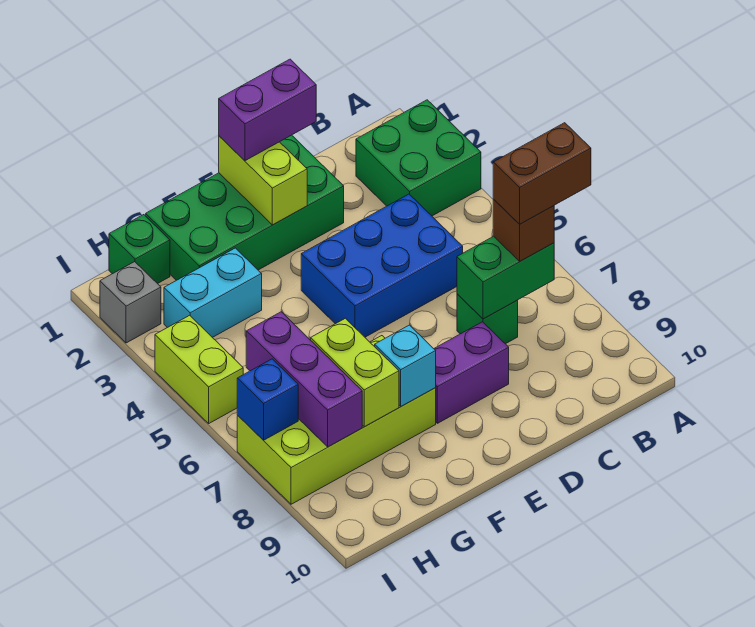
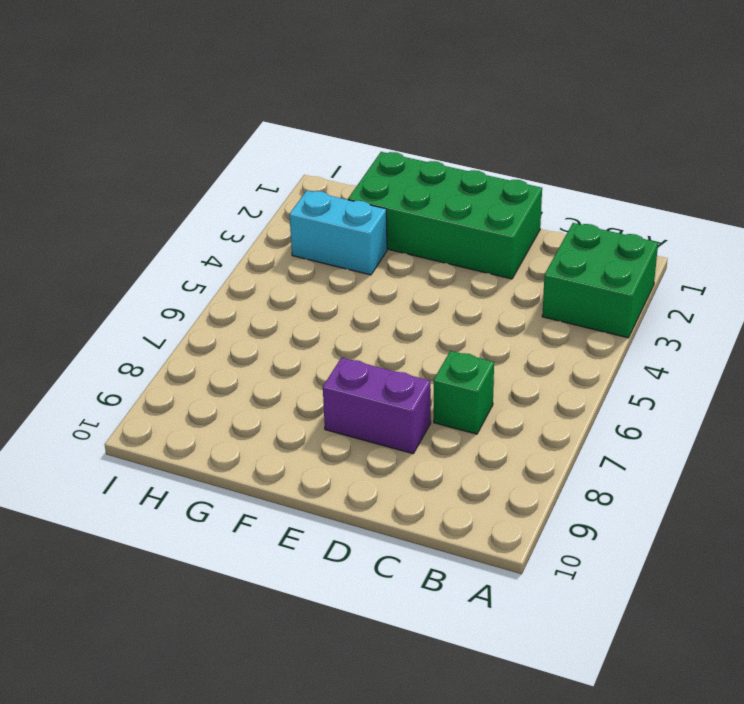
none -> blue brick C4:E5 level 1
none -> lime brick F7:I8 level 1
none -> green brick H1 level 1

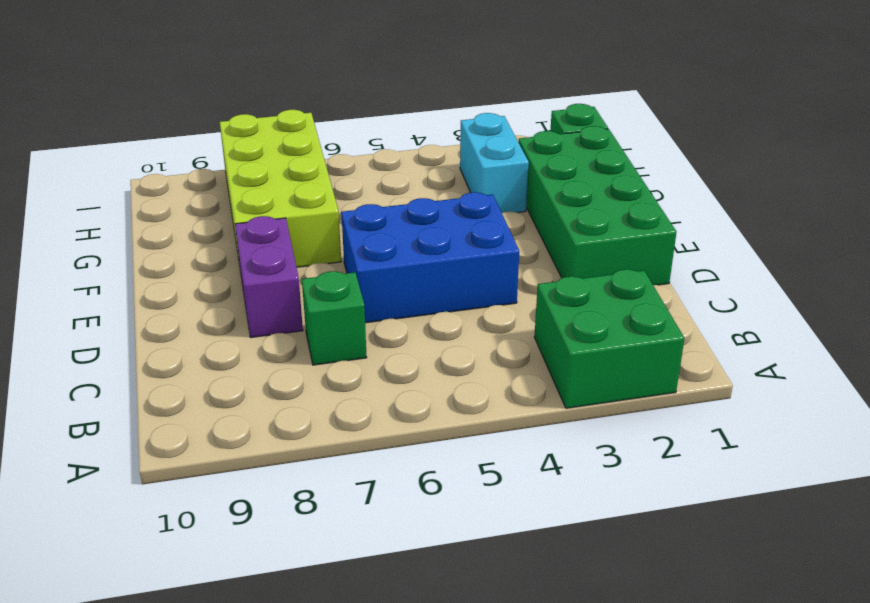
blue brick D4:E6 level 1 -> blue brick C4:E5 level 1
none -> grey brick I2 level 1
none -> lime brick I4:I5 level 1
none -> green brick B7:C7 level 2

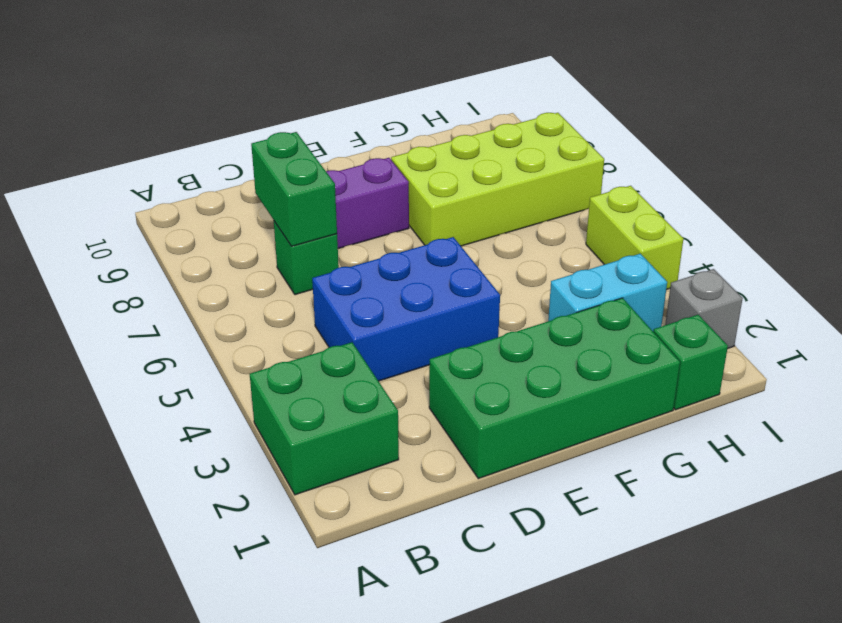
green brick C7:C8 level 2 -> green brick B7:C7 level 2
none -> lime brick E1:E2 level 2
none -> cyan brick F8 level 2
none -> lime brick G7:G8 level 2

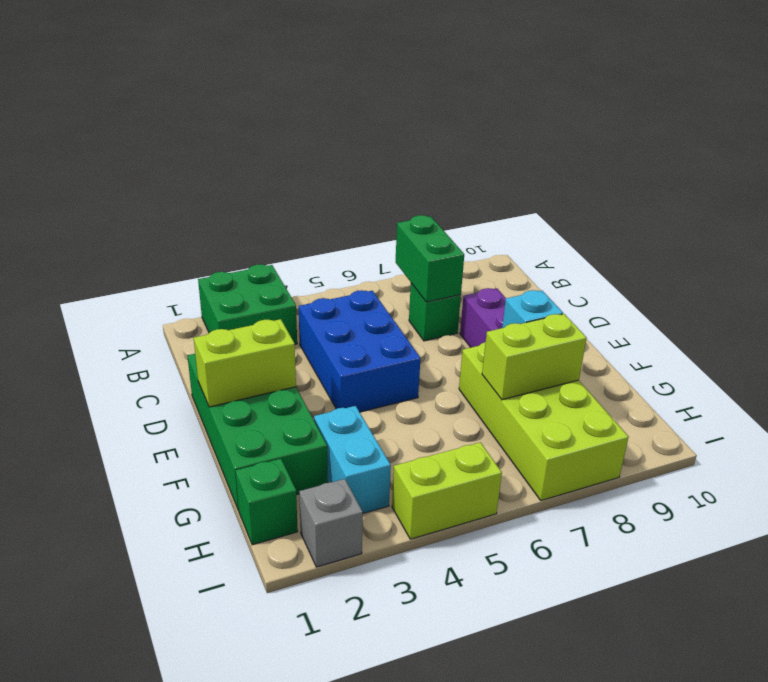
none -> purple brick H6:H8 level 2
none -> blue brick I7 level 2
none -> brown brick B7 level 3

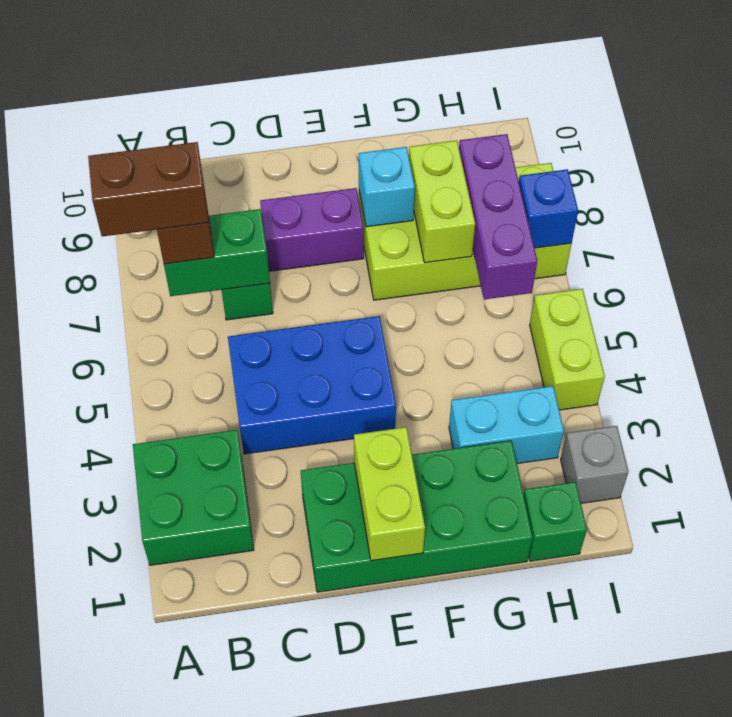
none -> purple brick D1:E1 level 3

